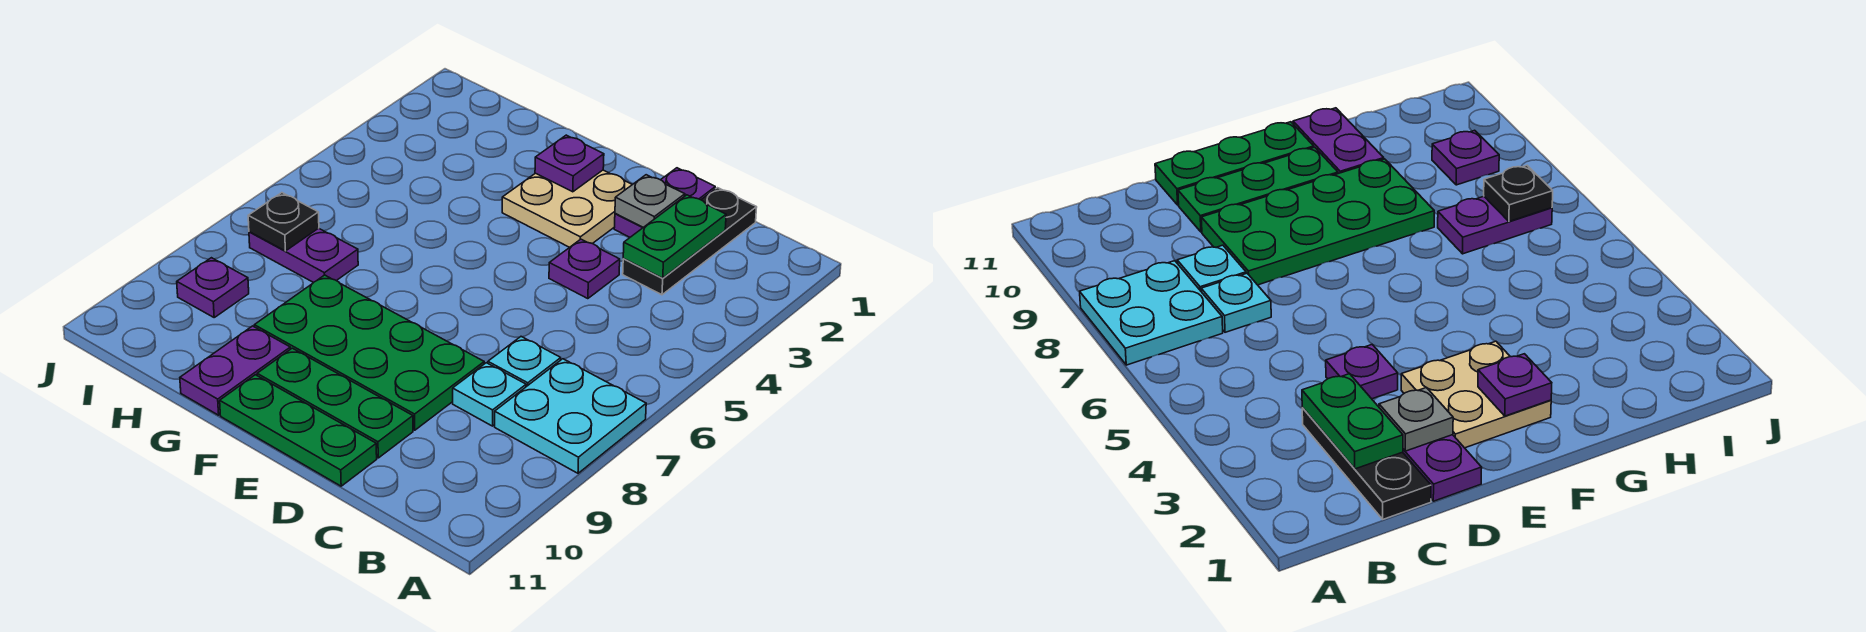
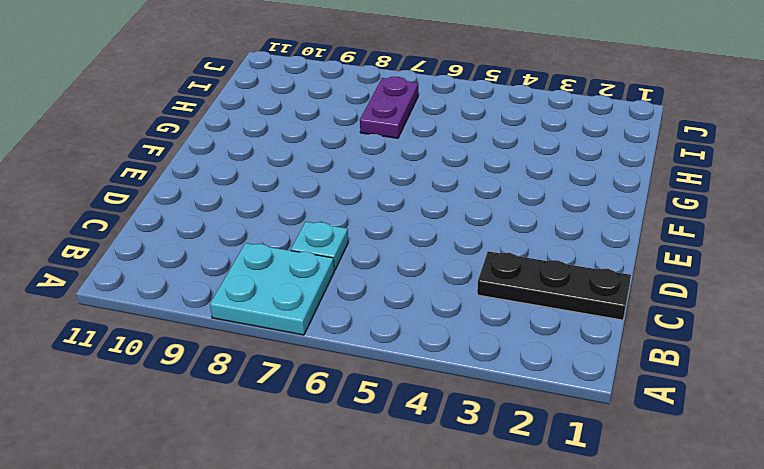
none -> cyan plate C8 level 1
none -> purple plate D1:D2 level 1
none -> purple plate D4 level 1

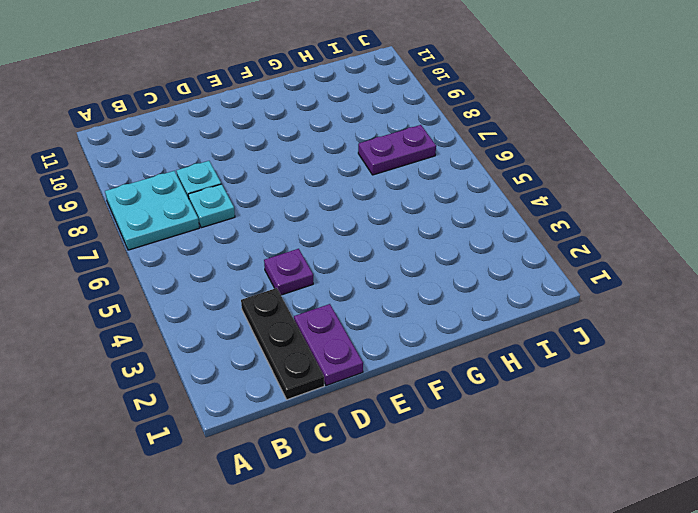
none -> green plate D8:G9 level 1
none -> green plate D10:F10 level 1
none -> green plate D11:F11 level 1

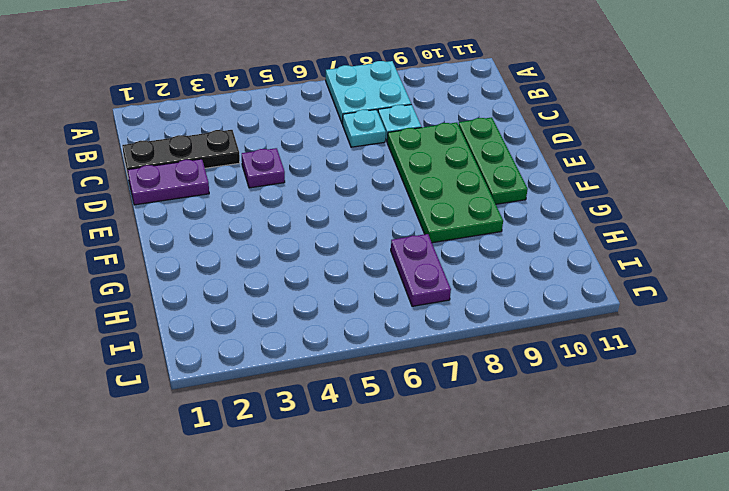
none -> green plate D11:F11 level 1
none -> tan plate E2:F3 level 1
none -> purple plate G10:G11 level 1

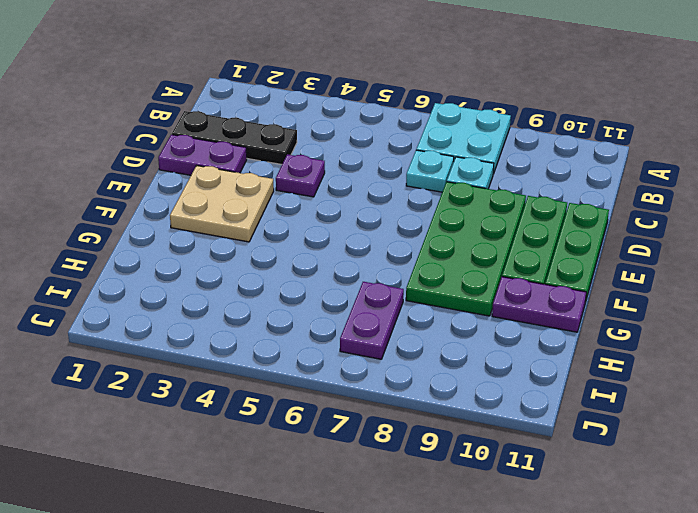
none -> purple plate I9 level 1
none -> green plate C2:C3 level 2
none -> grey plate D2 level 2

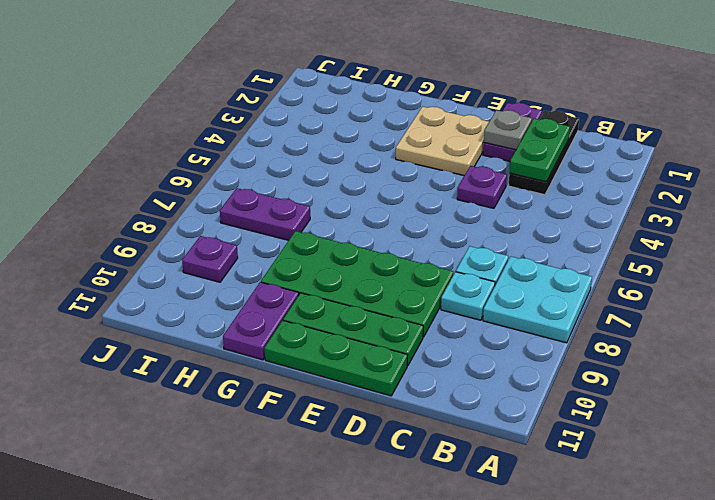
none -> purple plate F2 level 2
none -> black plate I7 level 2

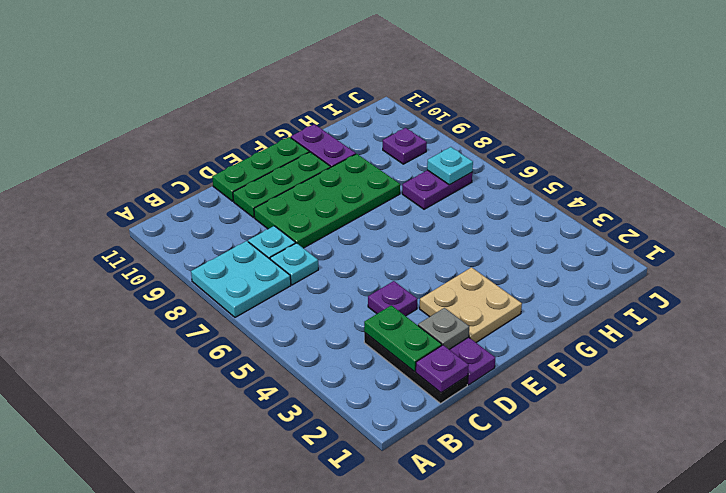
purple plate C1 level 2 -> purple plate F2 level 2
cyan plate I7 level 2 -> black plate I7 level 2

